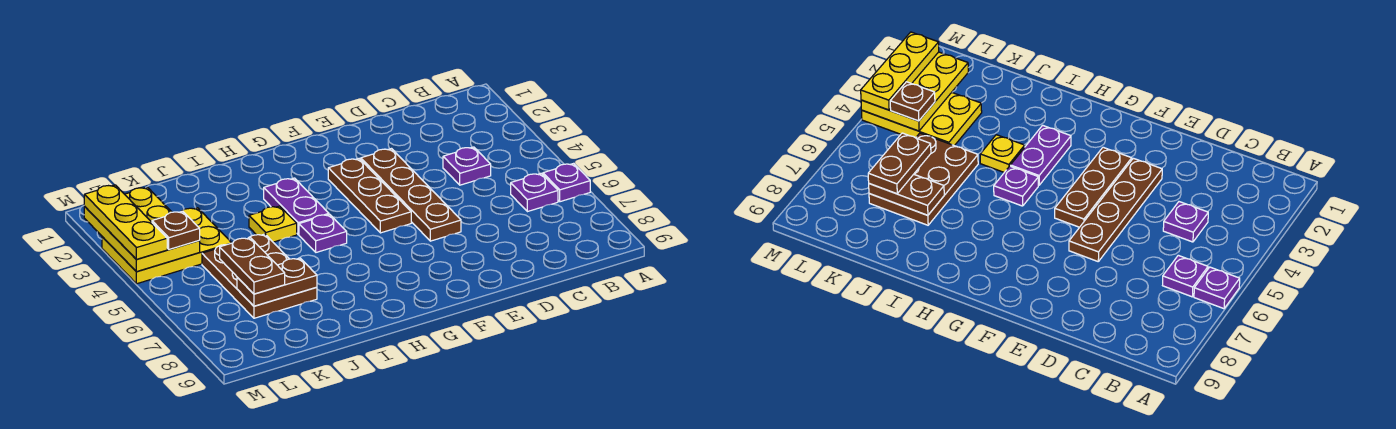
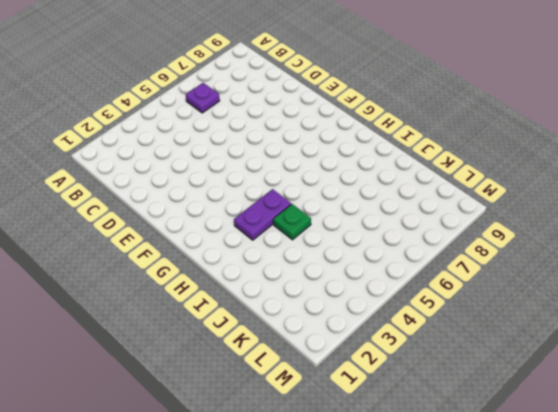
green plate I4 level 1 -> yellow plate I4 level 1
none -> purple plate A6 level 1
none -> purple plate C4 level 1
none -> brown plate E3:E6 level 1

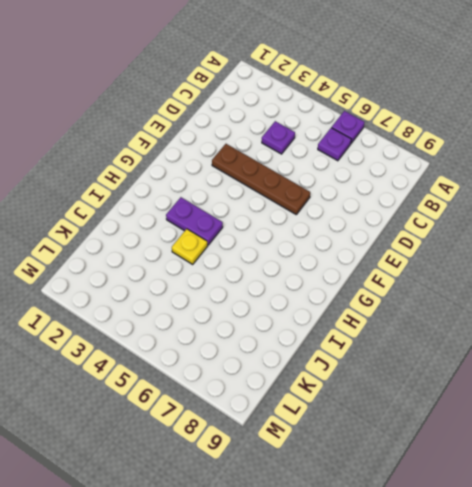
none -> brown plate F3:F5 level 1
none -> purple plate H5 level 1
none -> brown plate J5:K7 level 1

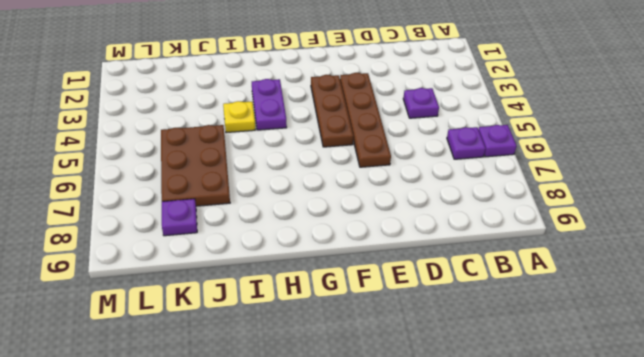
purple plate K8 level 1 -> purple plate H5 level 1
none -> yellow plate K3:M4 level 1
none -> brown plate J7:K7 level 2
none -> yellow plate L2:M4 level 2

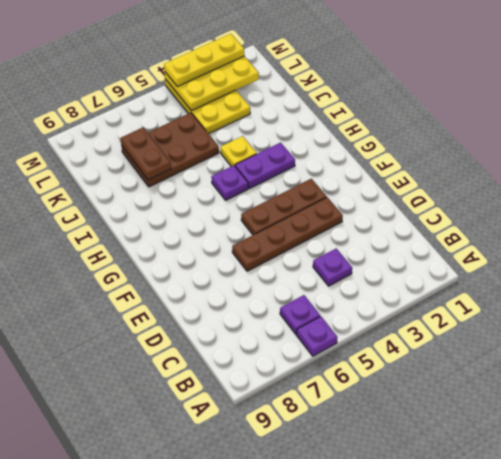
none -> brown plate K6:K7 level 3
none -> brown plate L4 level 3

